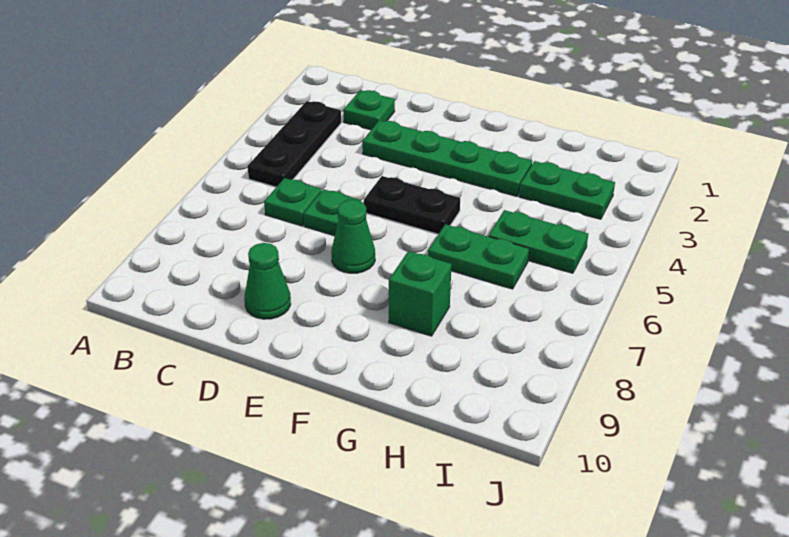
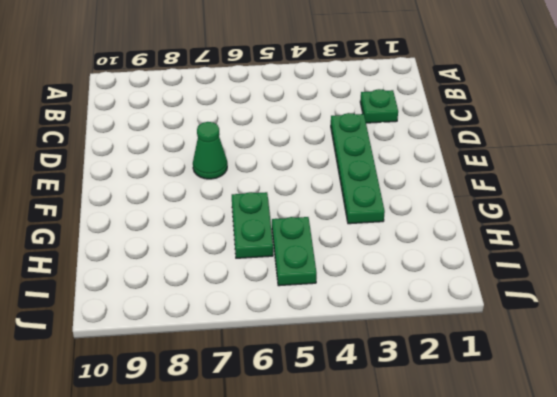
none -> black plate B3:B5 level 1
none -> green plate C6 level 1
none -> green plate D6 level 1

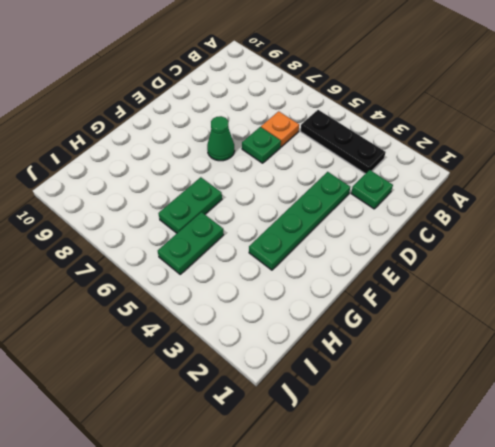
orange plate C6 level 1 -> green plate C6 level 1
none -> green cone D9 level 1
none -> black plate E5:F5 level 1
none -> green brick G8 level 1

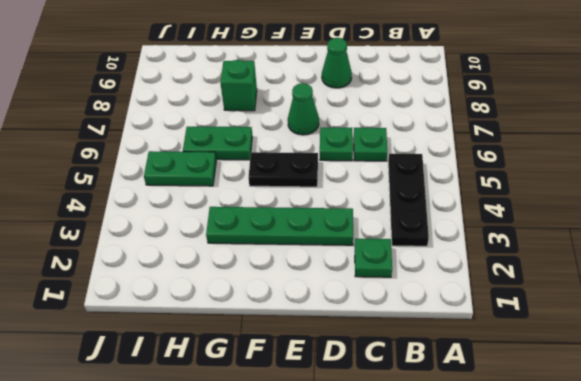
none -> green plate H3:I3 level 1

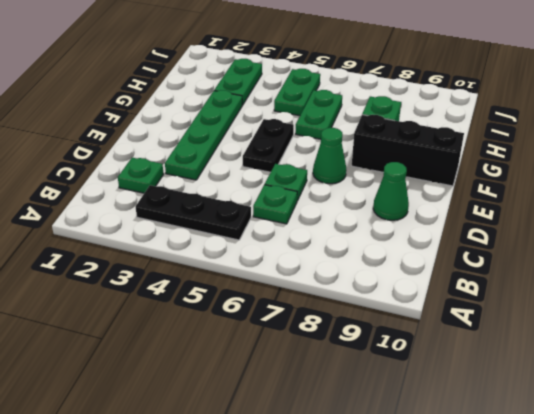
black brick F8:F10 level 1 -> none

